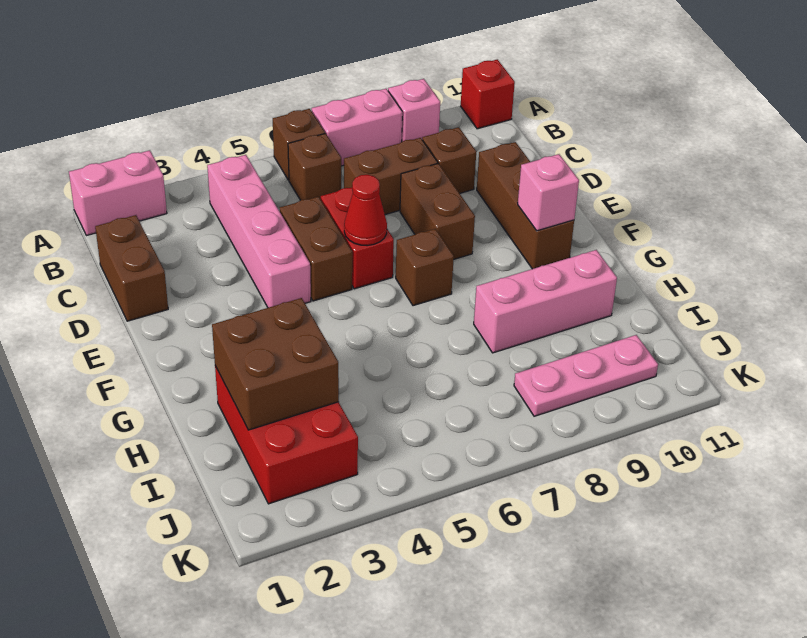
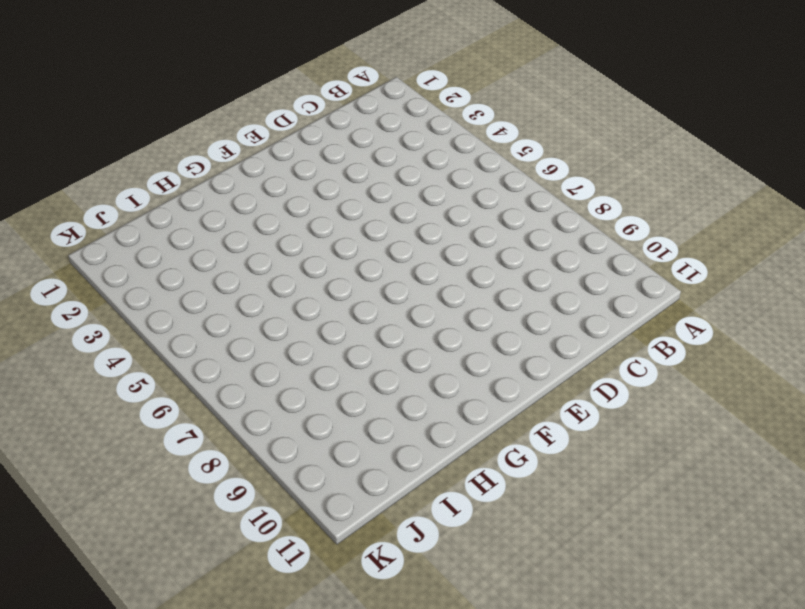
none -> pink brick A1:A2 level 1
none -> brown brick A6 level 1
none -> pink brick A7:A8 level 1

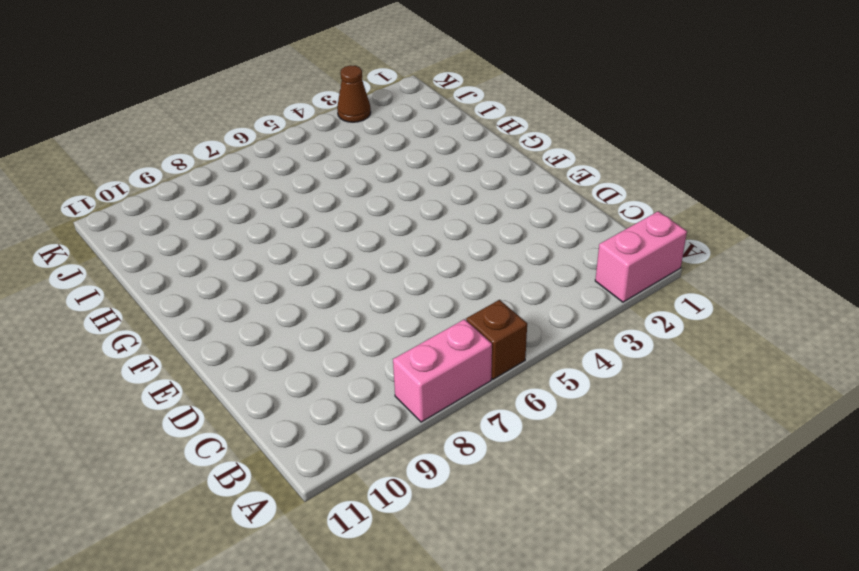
brown cone K3 level 1 -> none
none -> pink brick A9 level 1
none -> red brick A11 level 1
none -> pink brick B4:E4 level 1

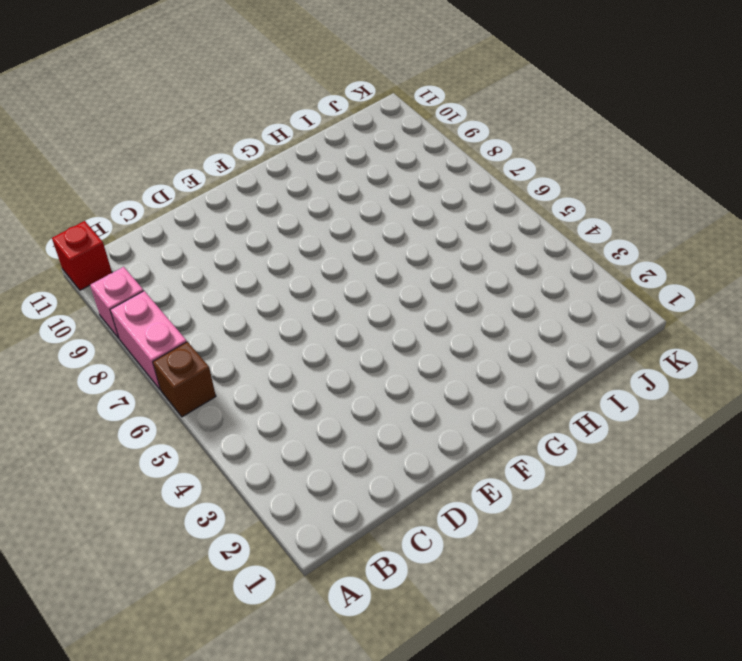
none -> pink brick A1:A2 level 1
none -> pink brick B4:E4 level 1
none -> brown brick B6 level 1

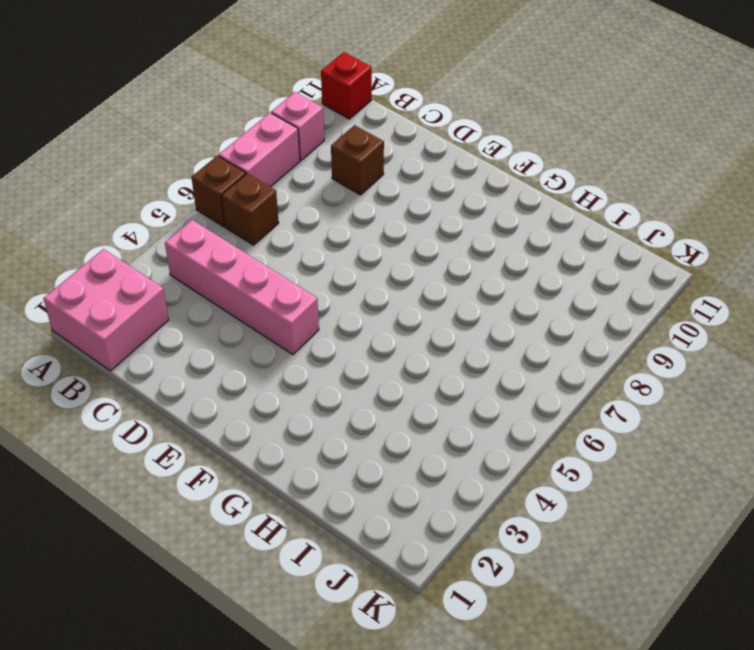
pink brick A1:B2 level 1 -> pink brick A1:A2 level 1
none -> brown brick C1:D1 level 1
none -> brown brick C7:C8 level 1
none -> brown brick D5:E5 level 1

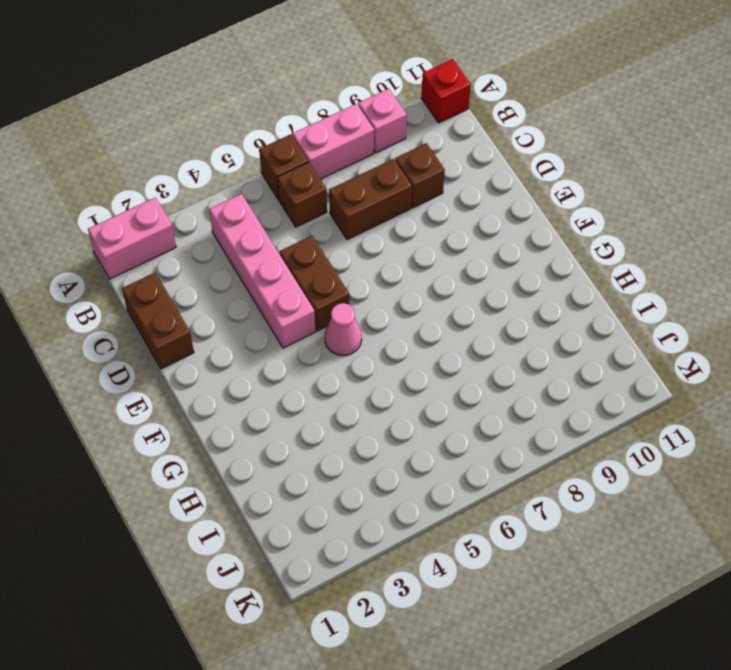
pink cone F5 level 1 -> none
none -> red brick D6:E6 level 1
none -> brown brick D8:E8 level 1
none -> brown brick D10:F10 level 1

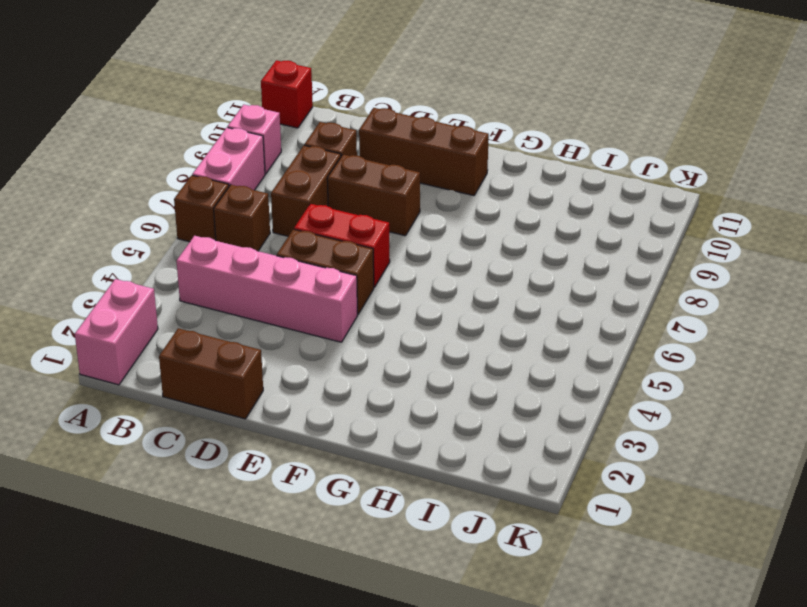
none -> brown brick F7 level 1
none -> red brick H2:J3 level 1
none -> pink brick H8:H10 level 1

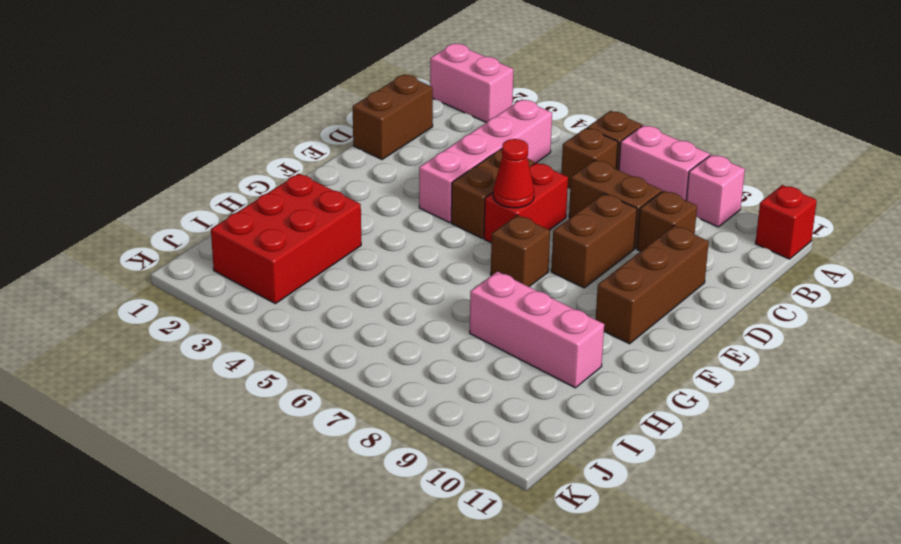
none -> pink plate J8:J10 level 1
none -> pink brick F10 level 2
none -> brown brick H2:I3 level 2

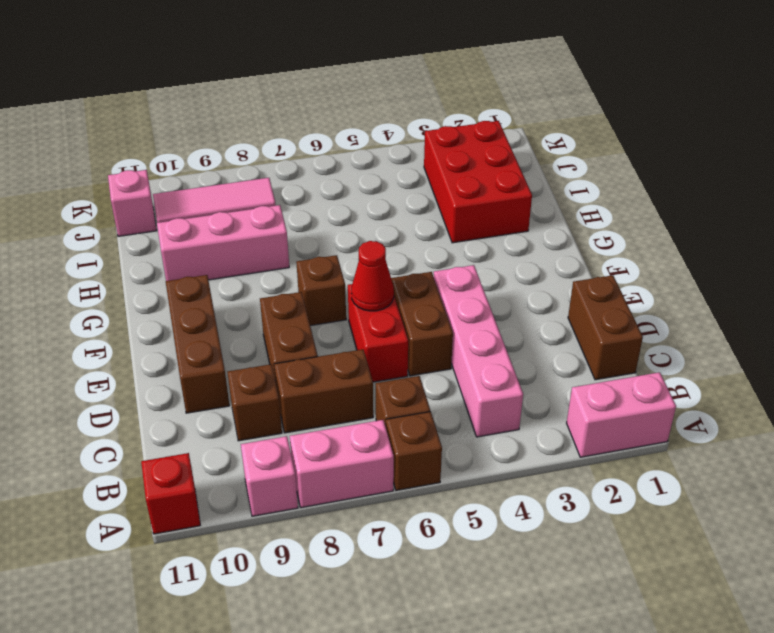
pink tile J8:J10 level 1 -> pink plate J8:J10 level 1
pink brick J11 level 1 -> pink brick F10 level 2
none -> brown brick H2:I3 level 2

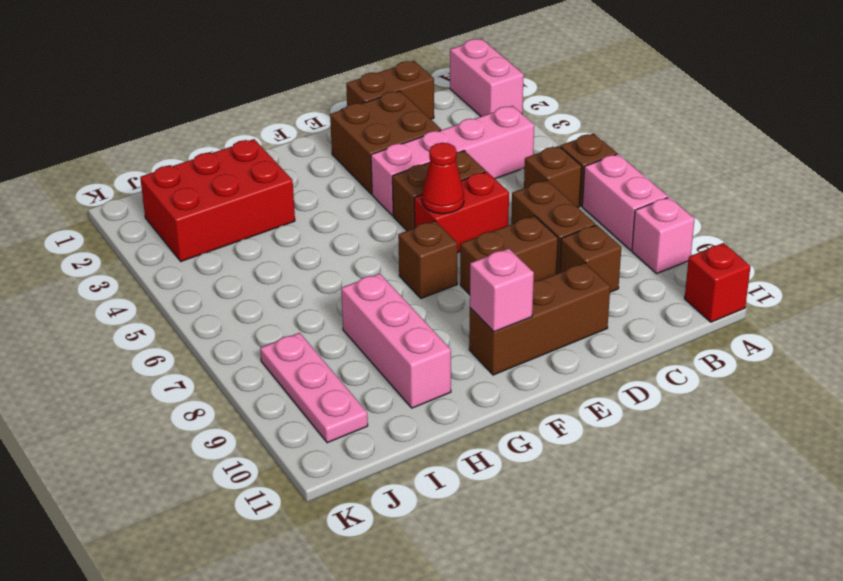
brown brick D2:E3 level 1 -> brown brick H2:I3 level 2

